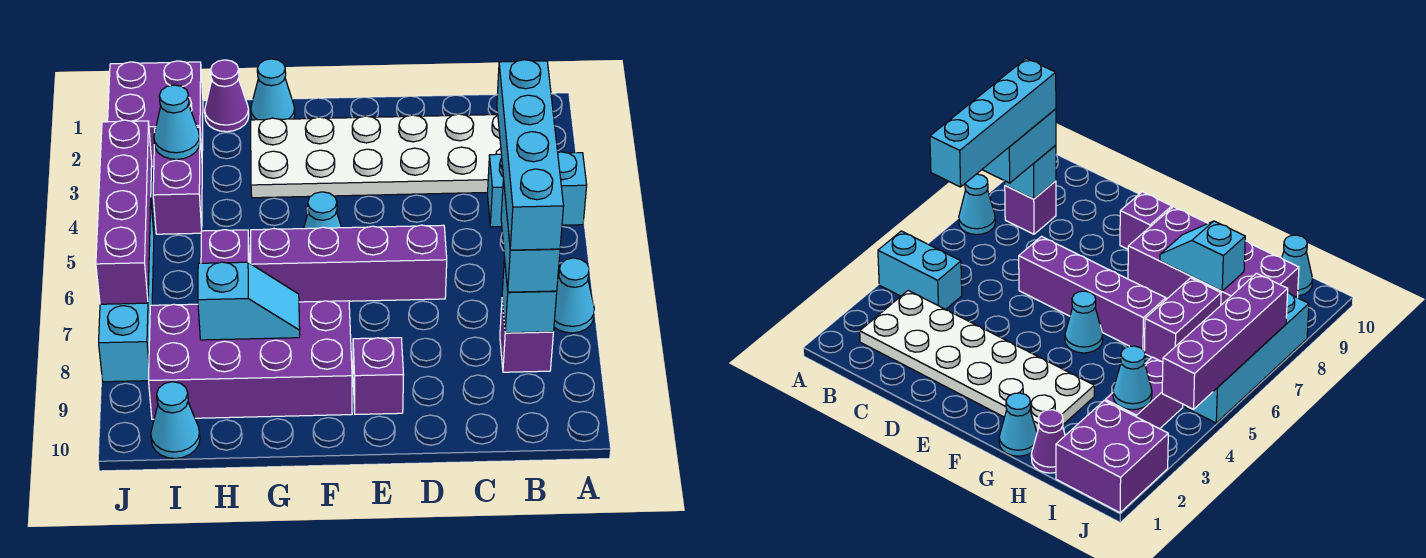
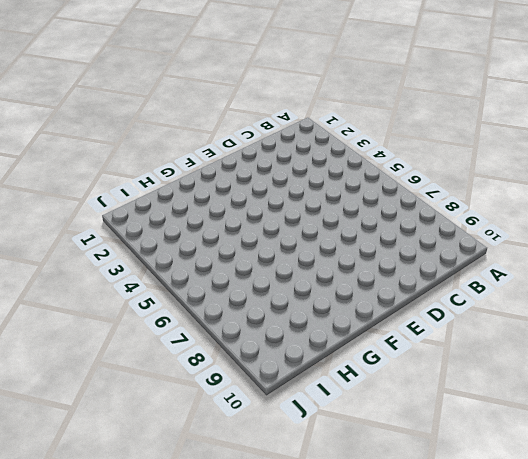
none -> cyan brick A4:B4 level 1
none -> cyan cone A7 level 1
none -> white plate B2:G3 level 1

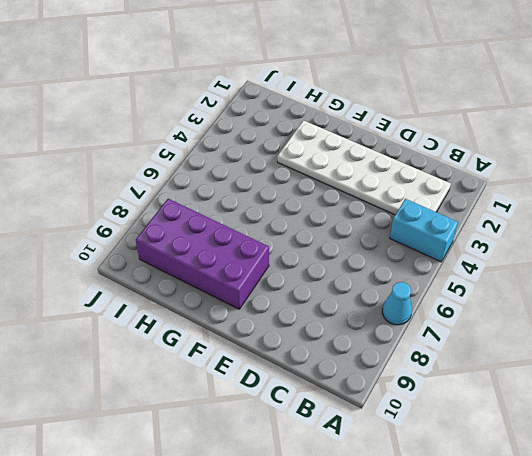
none -> purple brick B8 level 1
none -> purple brick D6:G6 level 1
none -> purple brick E9 level 1

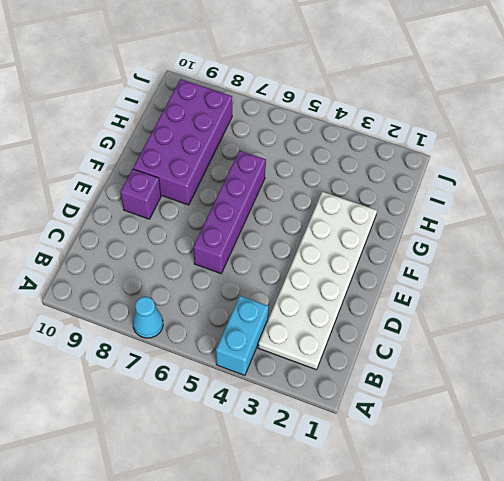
none -> purple brick B8 level 1
none -> cyan cone F5 level 1
none -> cyan cone G1 level 1

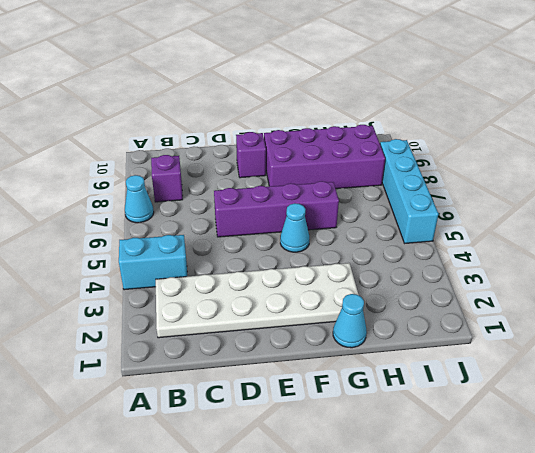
none -> purple cone H1 level 1
none -> purple brick H6:H7 level 1
none -> purple brick I1:J2 level 1

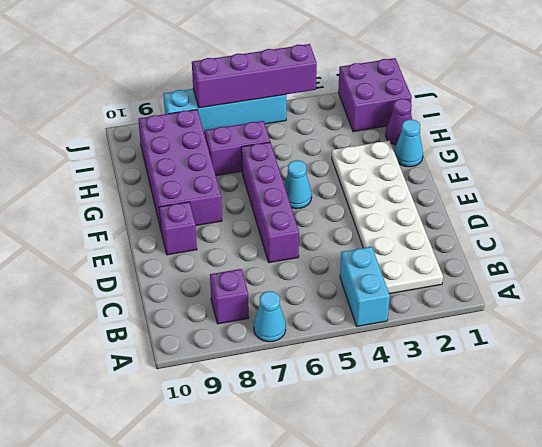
none -> purple brick I3:I4 level 1
none -> cyan cone I10 level 1
none -> cyan brick B8 level 2

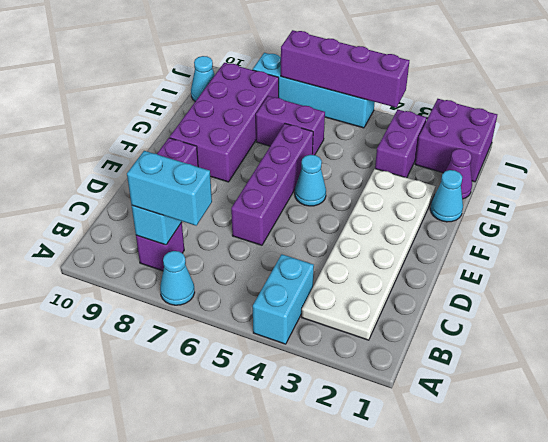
purple brick H3:I3 level 1 -> purple brick I3:I4 level 1
none -> cyan slope G8:H8 level 2 top H
none -> cyan cone I3 level 2
none -> cyan brick B5:B8 level 4

